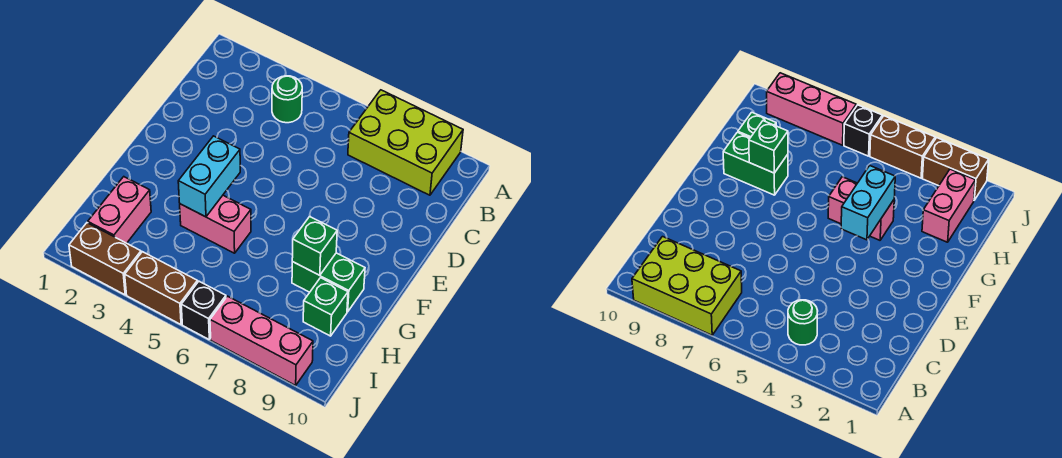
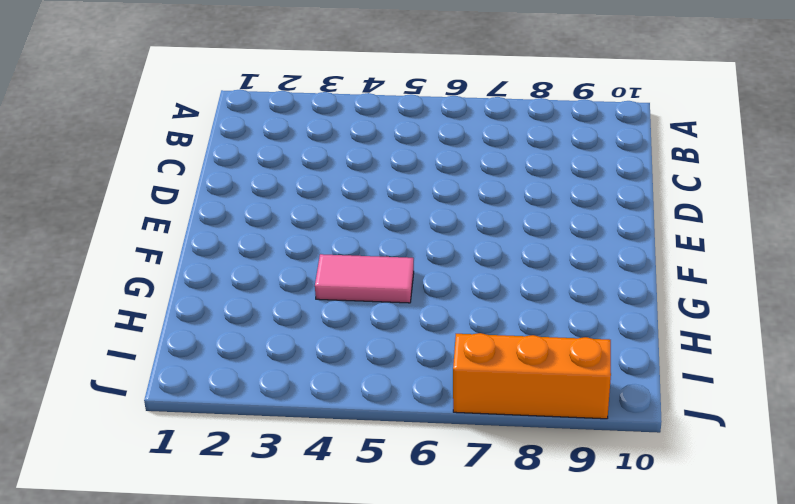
pink tile G4:G5 level 1 -> pink brick G4:G5 level 1
orange brick J7:J9 level 1 -> pink brick J7:J9 level 1
none -> lime brick A7:B9 level 1
none -> green round brick B4 level 1
none -> green brick G8:G9 level 1

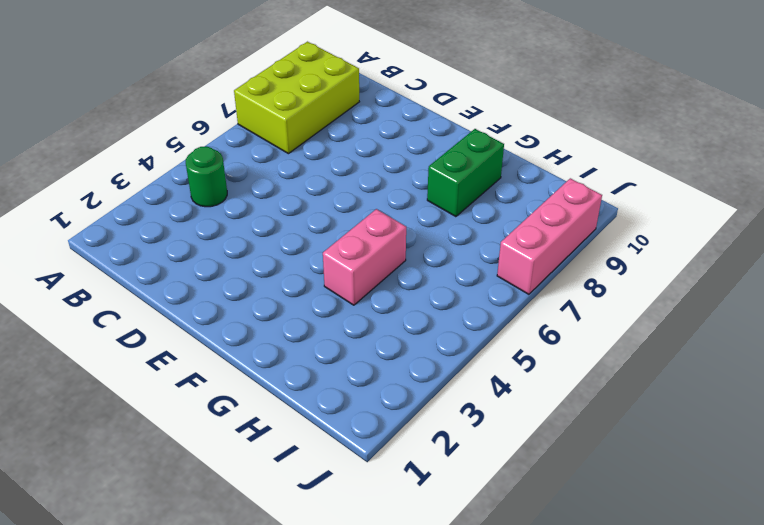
none -> pink brick H2:I2 level 1
none -> green brick H9 level 1
none -> brown brick J2:J3 level 1

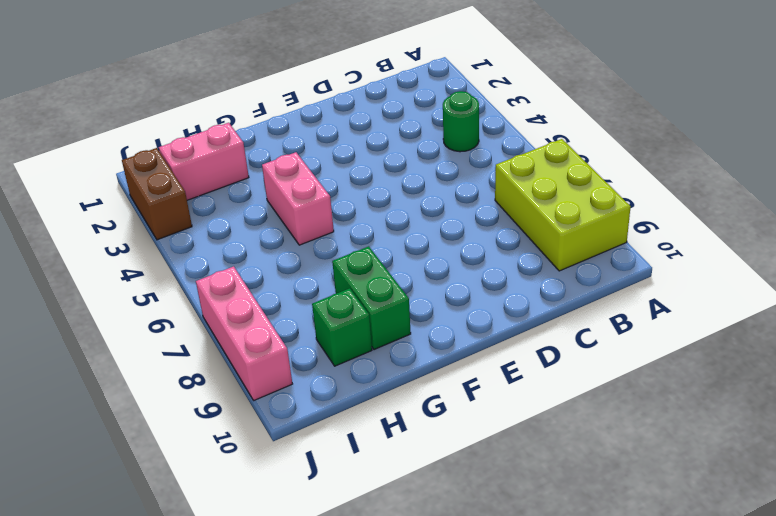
none -> brown brick J4:J5 level 1
none -> black brick J6 level 1
none -> cyan brick F4:G4 level 2

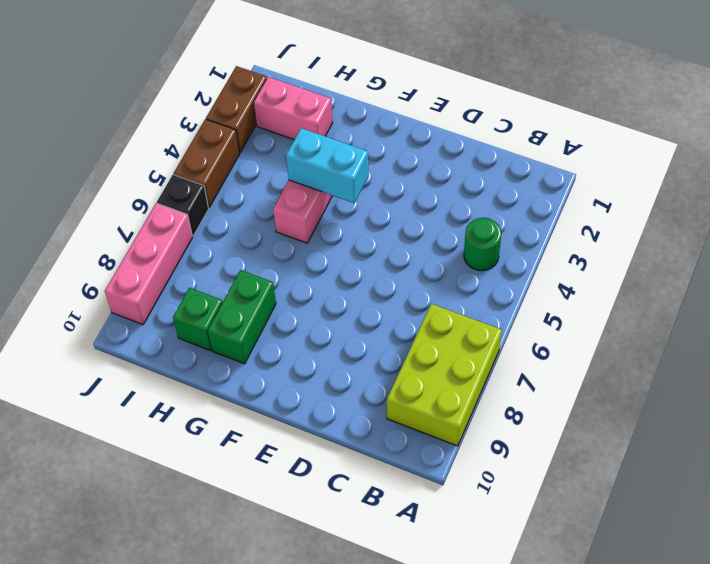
none -> green brick G8 level 2

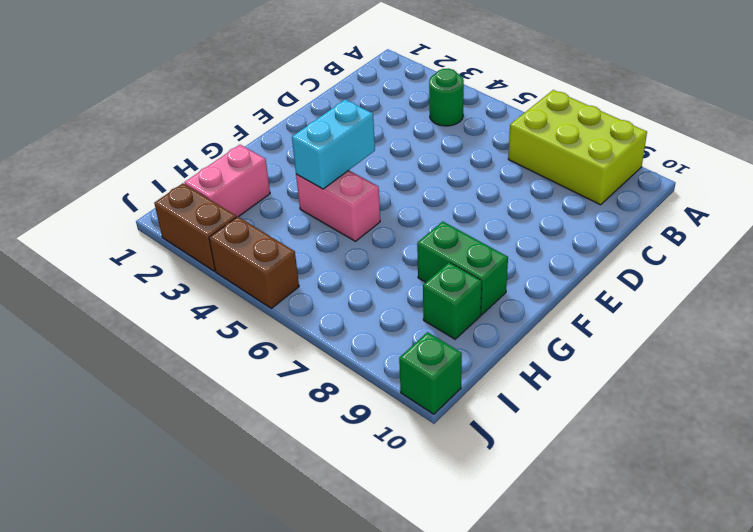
green brick J10 level 1 -> green brick G8 level 2
none -> black brick J6 level 1
none -> pink brick J7:J9 level 1

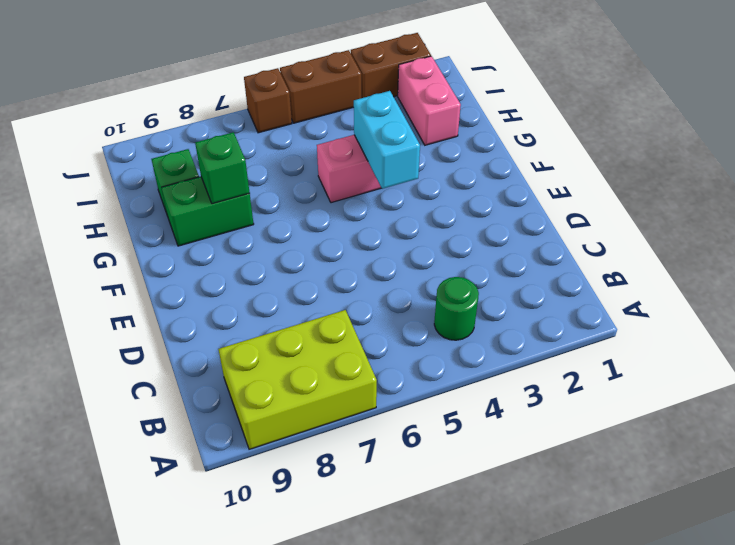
brown brick J6 level 1 -> black brick J6 level 1
none -> pink brick J7:J9 level 1

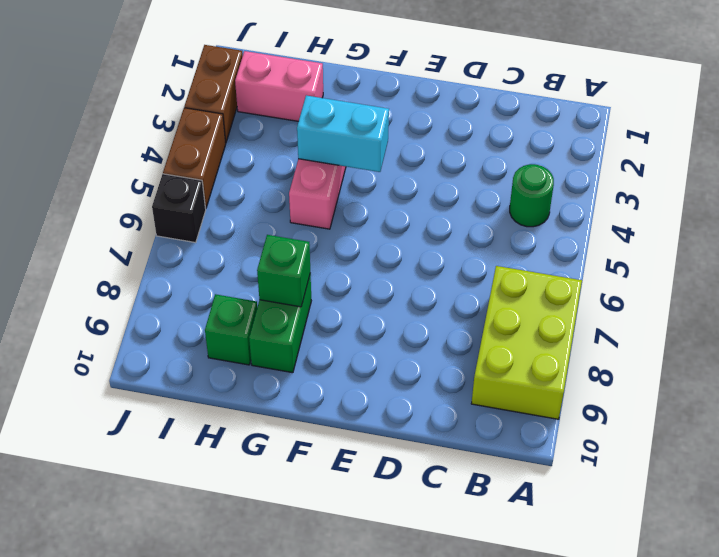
none -> pink brick J7:J9 level 1

